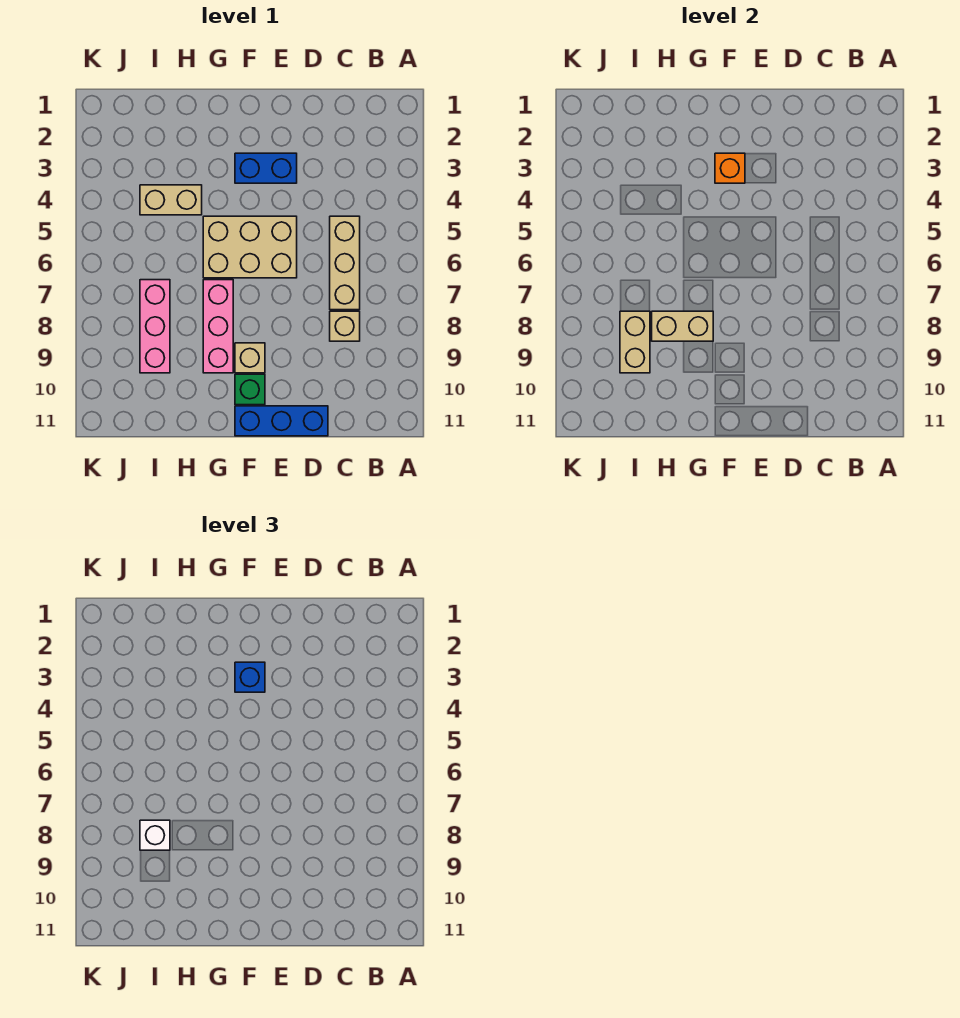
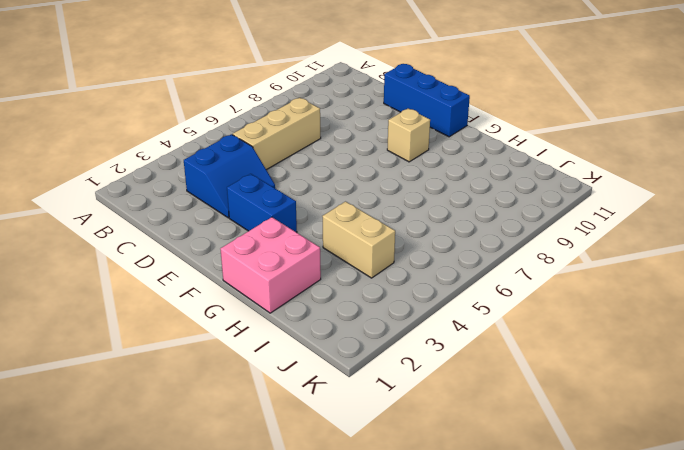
blue slope C3:D4 level 1 top C -> none
pink brick G1:H2 level 1 -> none
none -> tan brick C8 level 1
none -> tan brick E5:G6 level 1
none -> green brick F10 level 1

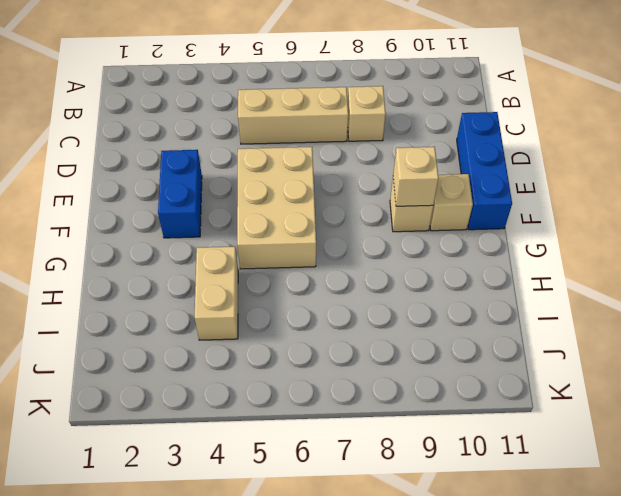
tan brick F9 level 2 -> none
tan brick F10 level 1 -> green brick F10 level 1
none -> pink brick G7:G9 level 1
none -> pink brick I7:I9 level 1
none -> orange brick F3 level 2

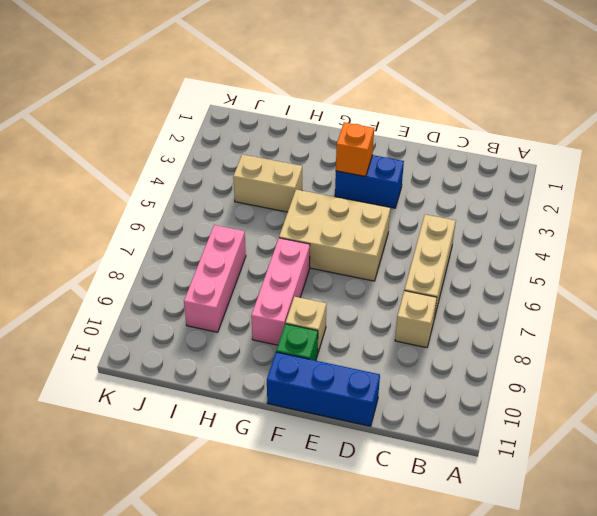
none -> tan brick G8:H8 level 2
none -> tan brick I8:I9 level 2
none -> blue brick F3 level 3

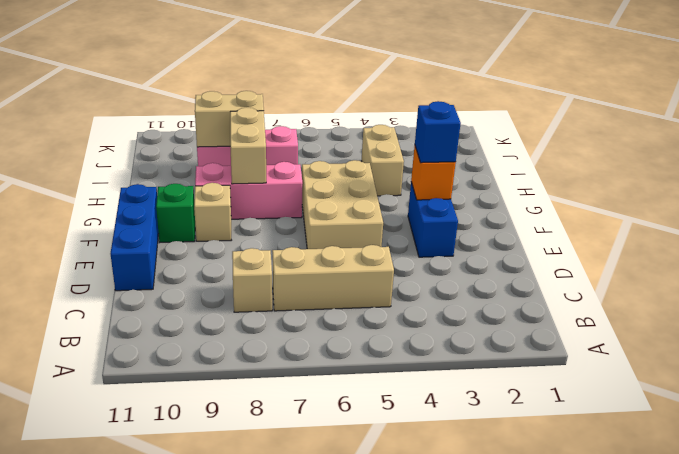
none -> white brick I8 level 3

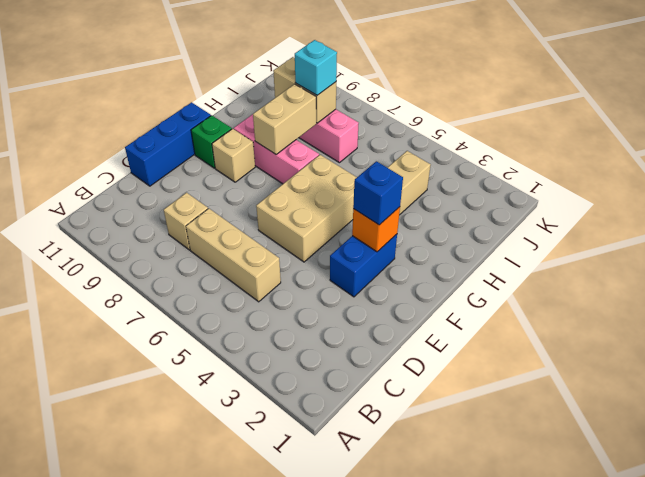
cyan brick I8 level 3 -> white brick I8 level 3

